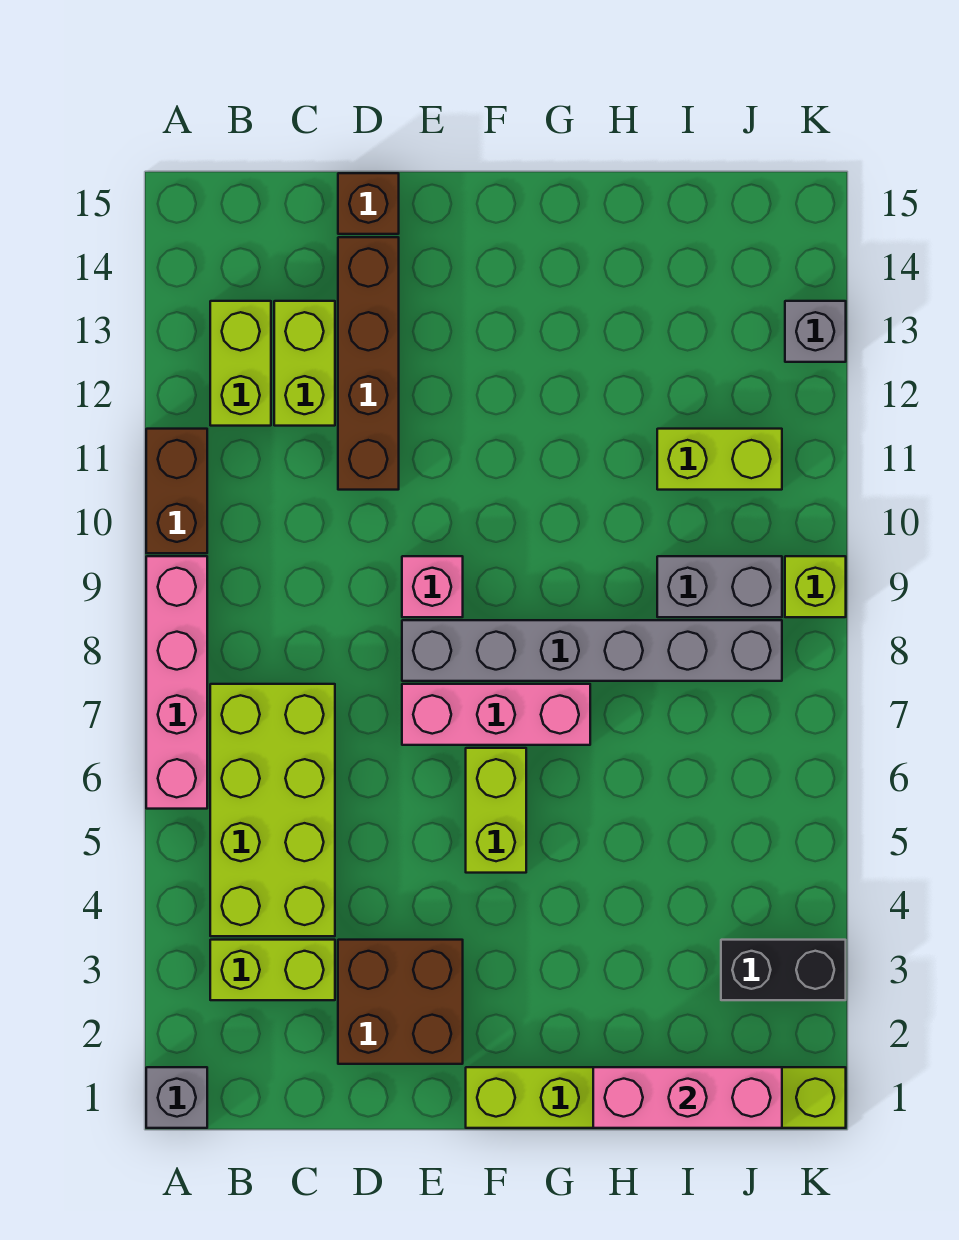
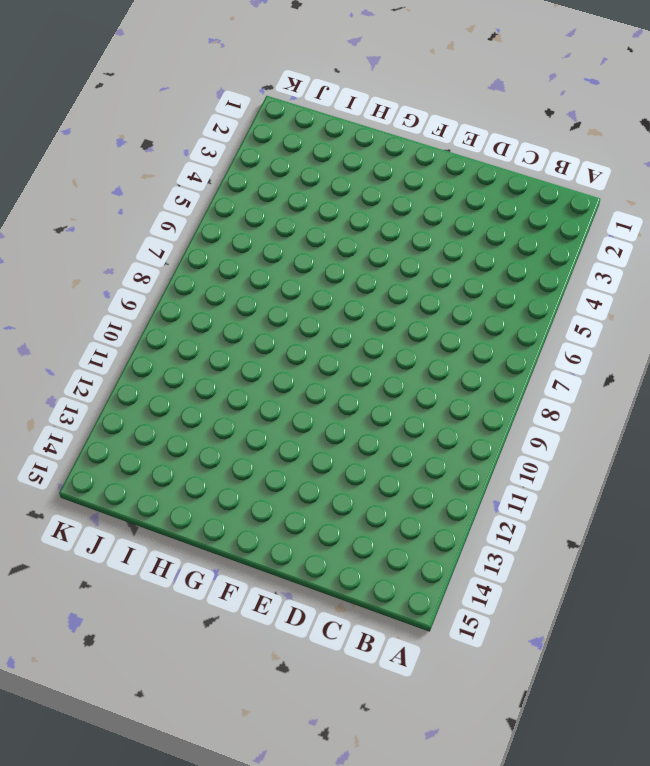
none -> grey brick A1 level 1
none -> pink brick A6:A9 level 1
none -> brown brick A10:A11 level 1

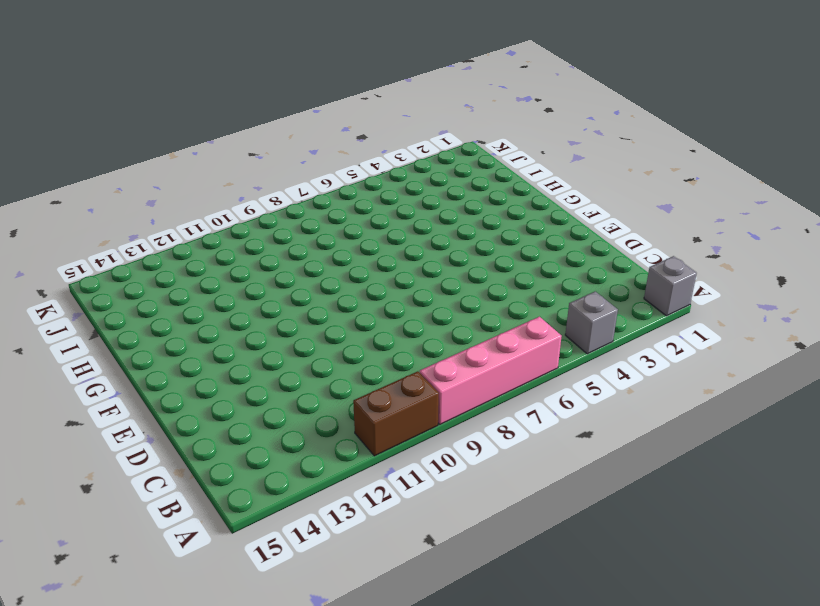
grey brick A4 level 1 -> grey brick K13 level 1
none -> lime brick B3:C3 level 1
none -> lime brick B4:C7 level 1
none -> lime brick B12:B13 level 1

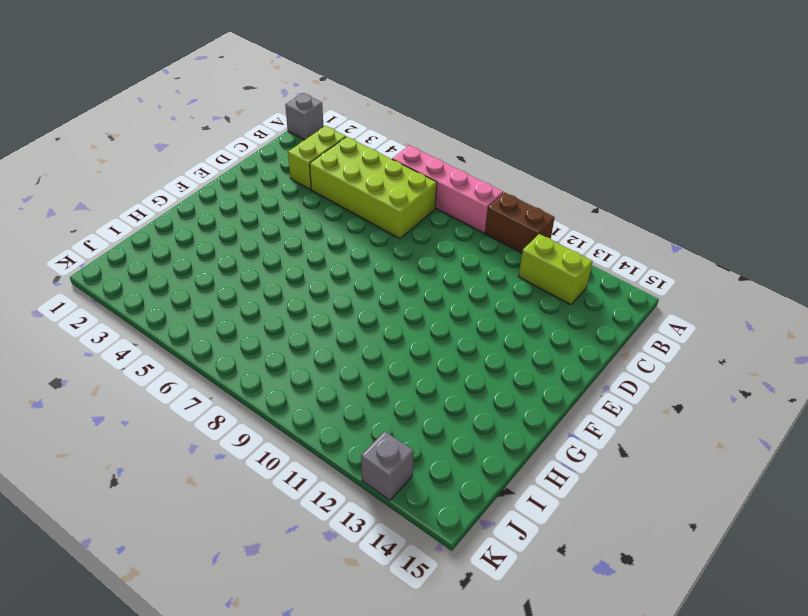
none -> lime brick C12:C13 level 1
none -> brown brick D2:E3 level 1
none -> brown brick D11:D14 level 1

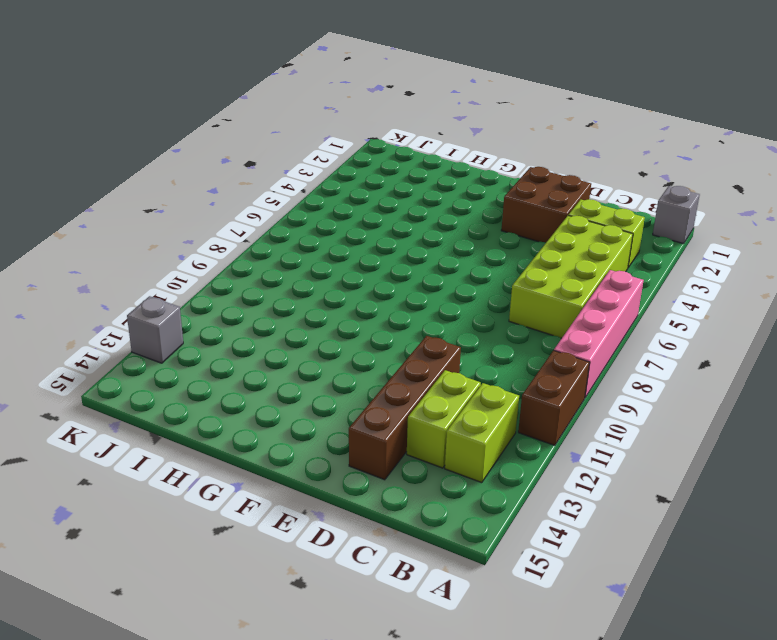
none -> brown brick D15 level 1
none -> pink brick E7:G7 level 1
none -> grey brick E8:J8 level 1

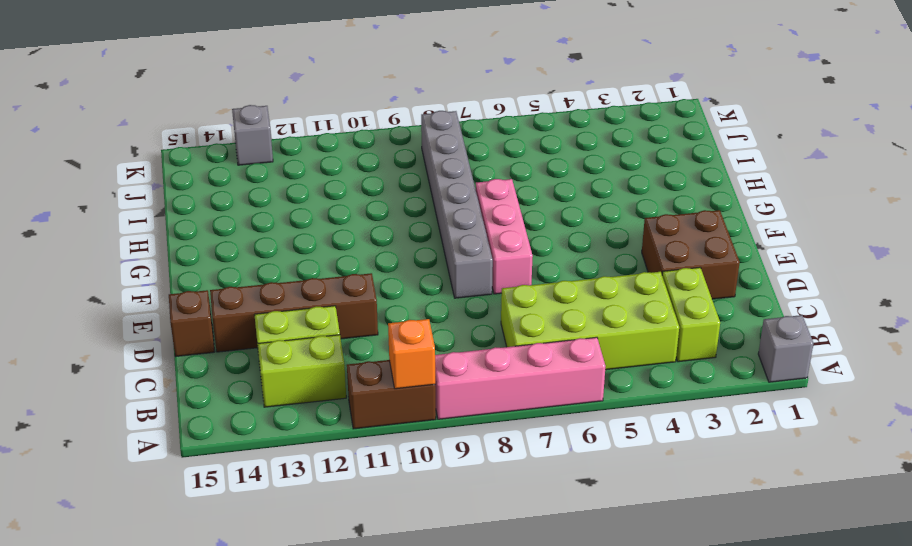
orange brick A10 level 2 -> none
none -> pink brick E9 level 1
none -> lime brick F1:K1 level 1
none -> lime brick F5:F6 level 1

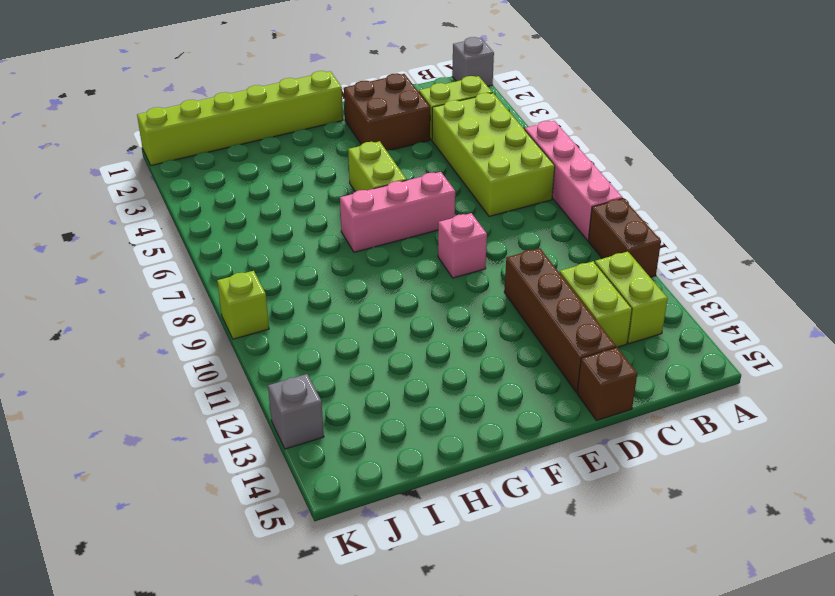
none -> grey brick E8:J8 level 1
none -> grey brick I9:J9 level 1
none -> lime brick I11:J11 level 1

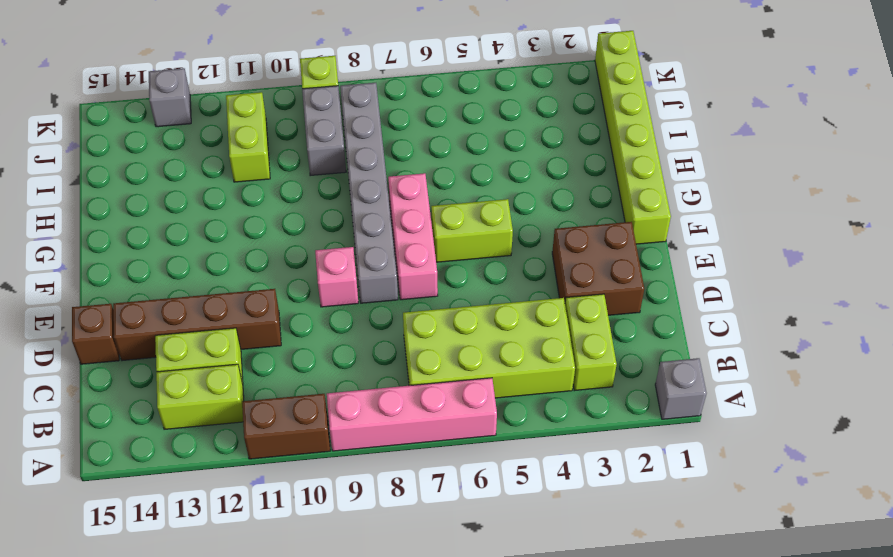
none -> black brick J3:K3 level 1
none -> pink brick H1:J1 level 2

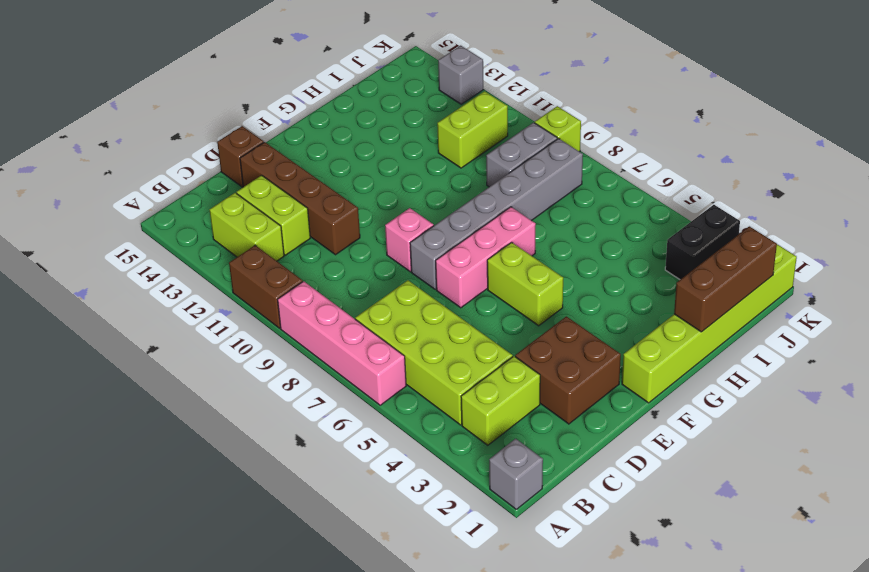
brown brick H1:J1 level 2 -> pink brick H1:J1 level 2

